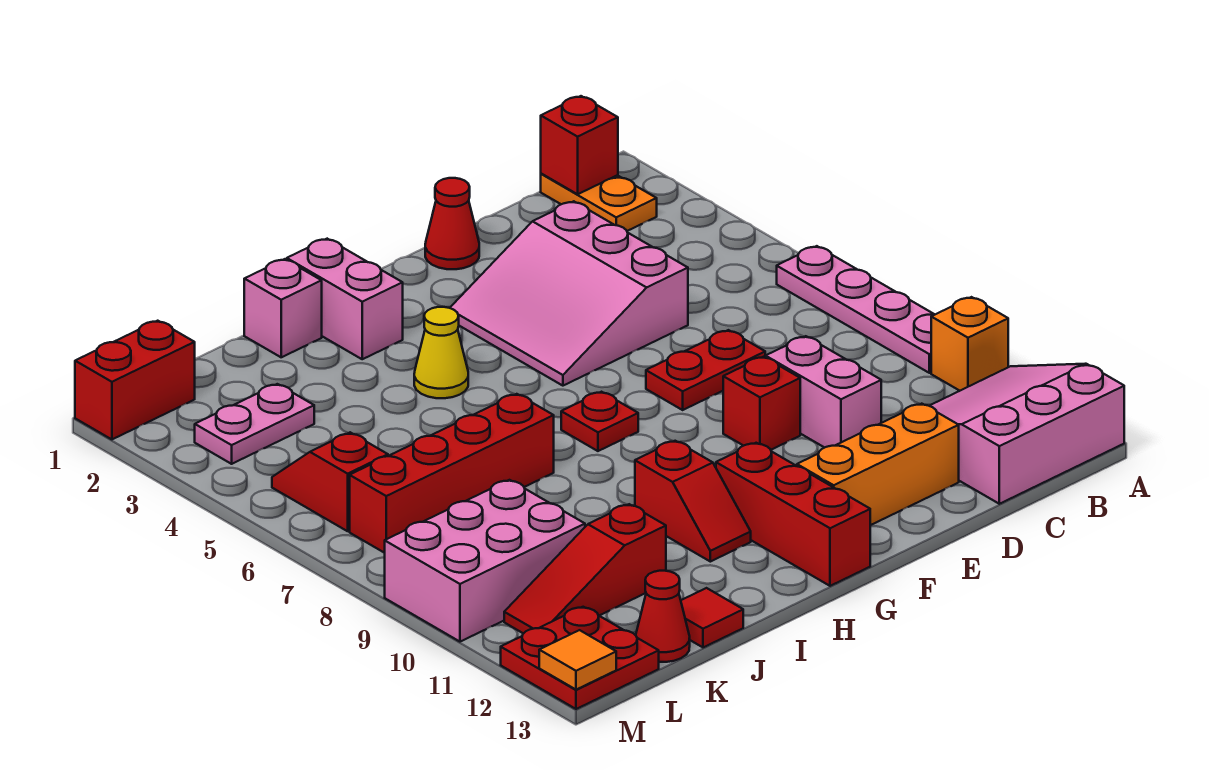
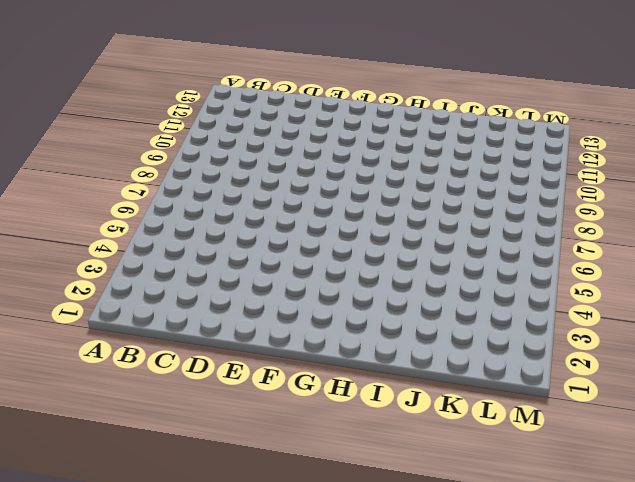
none -> pink plate A6:A9 level 1
none -> orange brick A10 level 1
none -> pink slope A11:C13 level 1 top 13

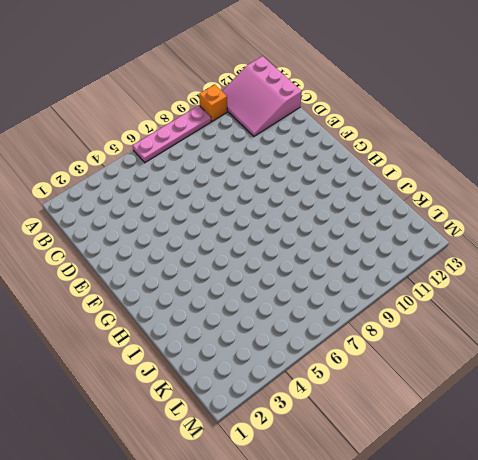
none -> orange plate B1:B2 level 1
none -> pink slope D3:F5 level 1 top D
none -> red plate D7:E7 level 1

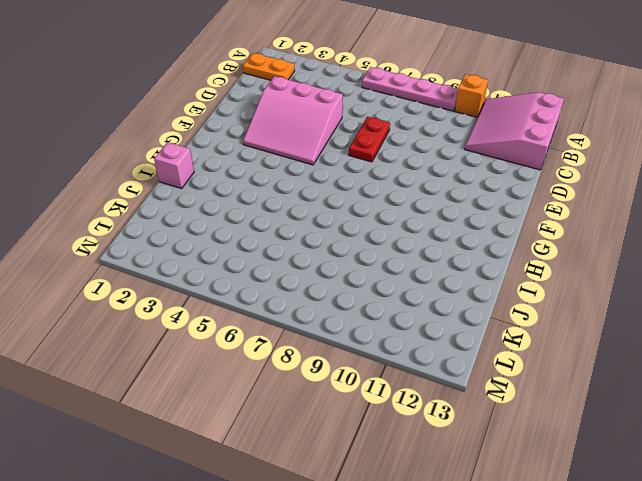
none -> pink brick D9:D10 level 1
none -> orange brick D12:F12 level 1
none -> red cone E1 level 1

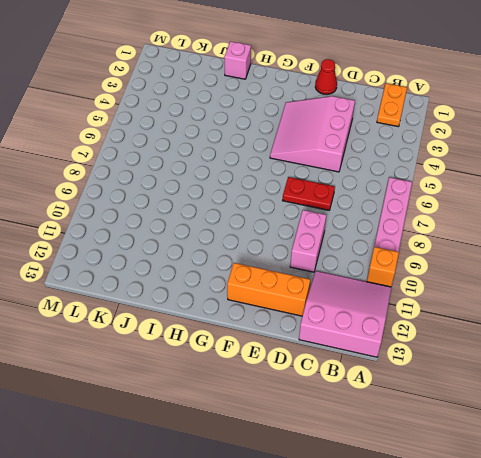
none -> red brick E9 level 1
none -> red plate G7 level 1
none -> red brick G11:G13 level 1

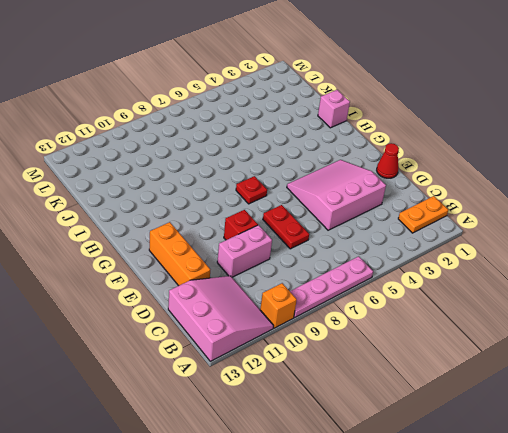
none -> red brick G11:G13 level 1
none -> pink brick H1:H2 level 1
none -> yellow cone H4 level 1

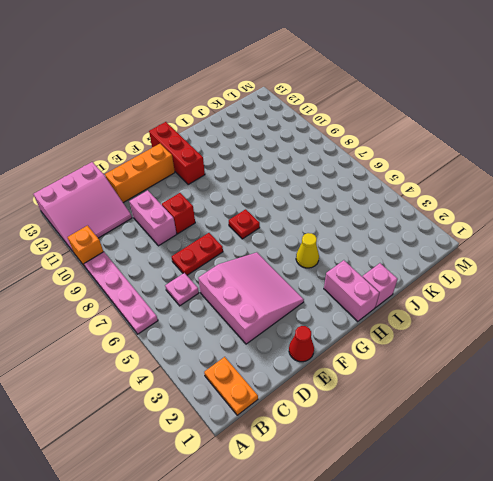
pink plate C6 level 1 -> none
none -> red slope H10:H11 level 1 top 10
none -> red brick I7:L7 level 1
none -> red slope J11:L11 level 1 top J

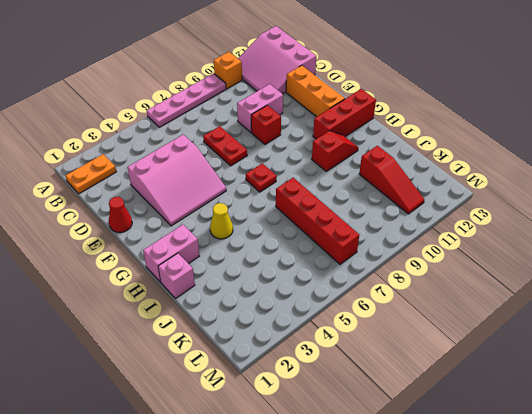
none -> red tile J13 level 1
none -> pink plate K3:L3 level 1
none -> pink brick K9:M10 level 1

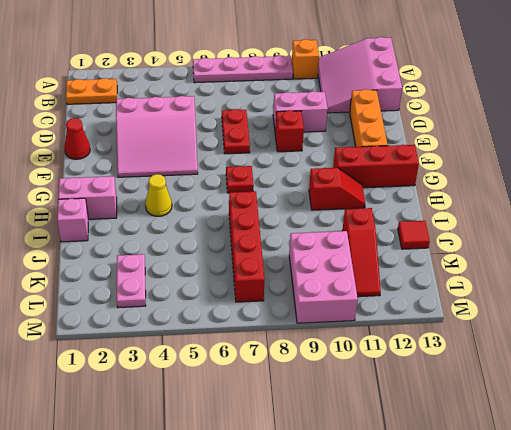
none -> red cone K13 level 1
none -> red brick L1:M1 level 1
none -> red slope L5:L6 level 1 top 6

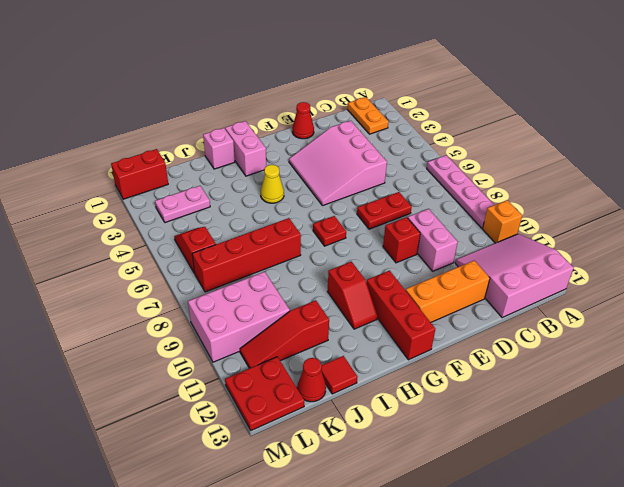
none -> red brick B1 level 2
none -> orange tile M13 level 2

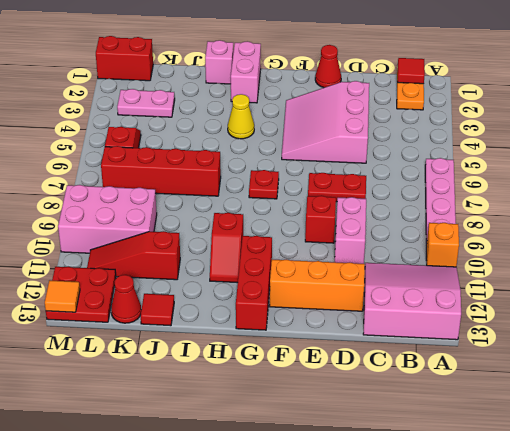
red tile B1 level 2 -> red brick B1 level 2

